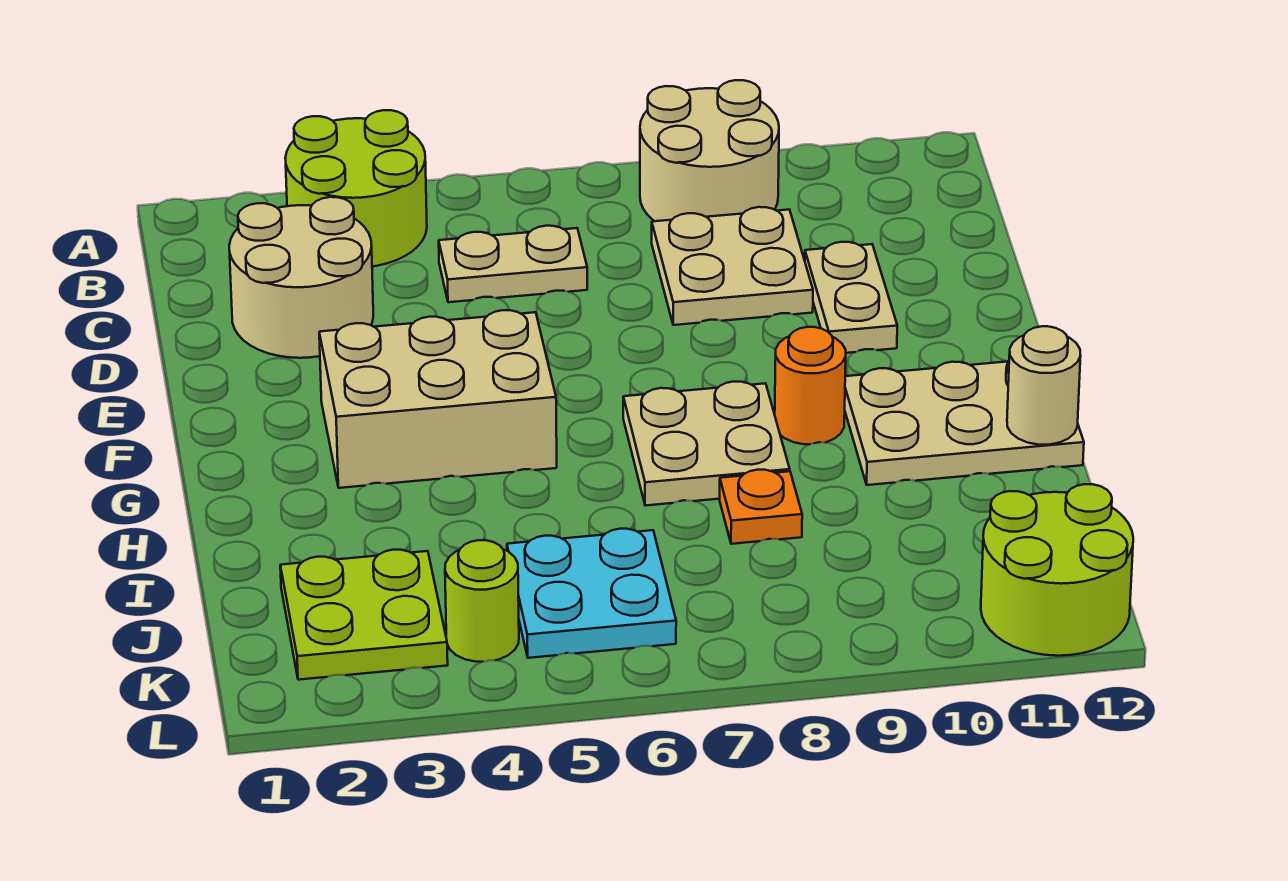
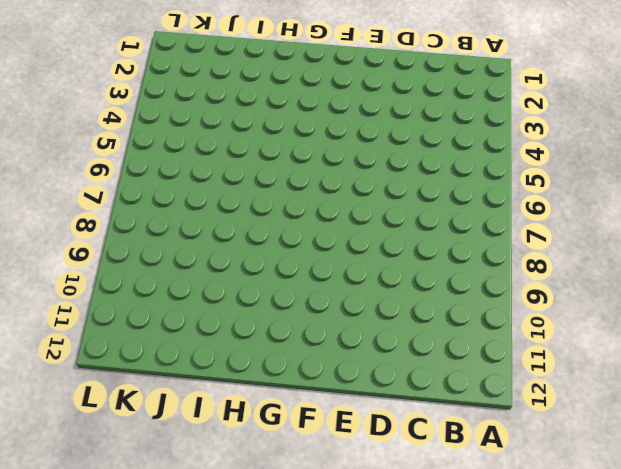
none -> lime round brick A3:B4 level 1
none -> tan round brick A8:B9 level 1
none -> tan round brick C2:D3 level 1

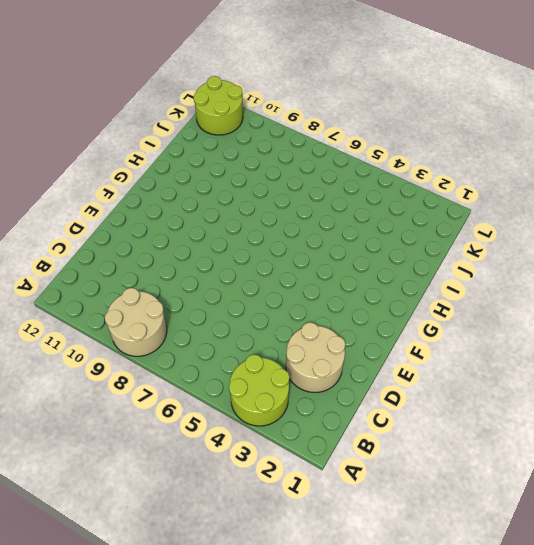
none -> tan plate C5:C6 level 1
none -> tan plate C8:D9 level 1
none -> tan plate D10:E10 level 1

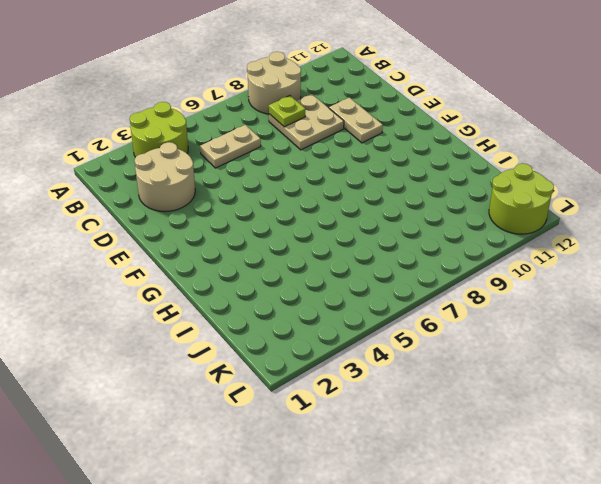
lime plate C8 level 2 -> none
none -> tan brick F3:G5 level 1
none -> tan plate G7:H8 level 1
none -> orange round brick G9 level 1

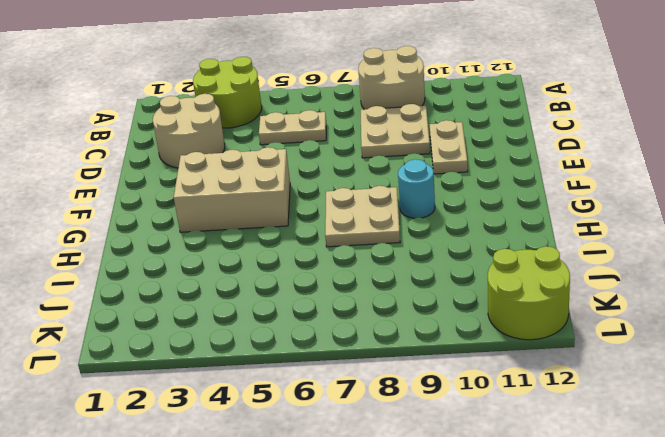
cyan round brick G9 level 1 -> orange round brick G9 level 1
none -> tan plate G10:H12 level 1
none -> orange plate I8 level 1
none -> lime plate J2:K3 level 1

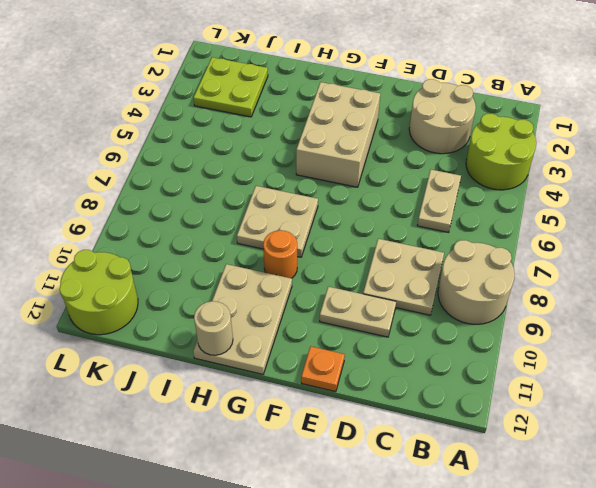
orange plate E12 level 1 -> orange plate I8 level 1
none -> cyan plate J5:K6 level 1
none -> lime round brick K4 level 1

